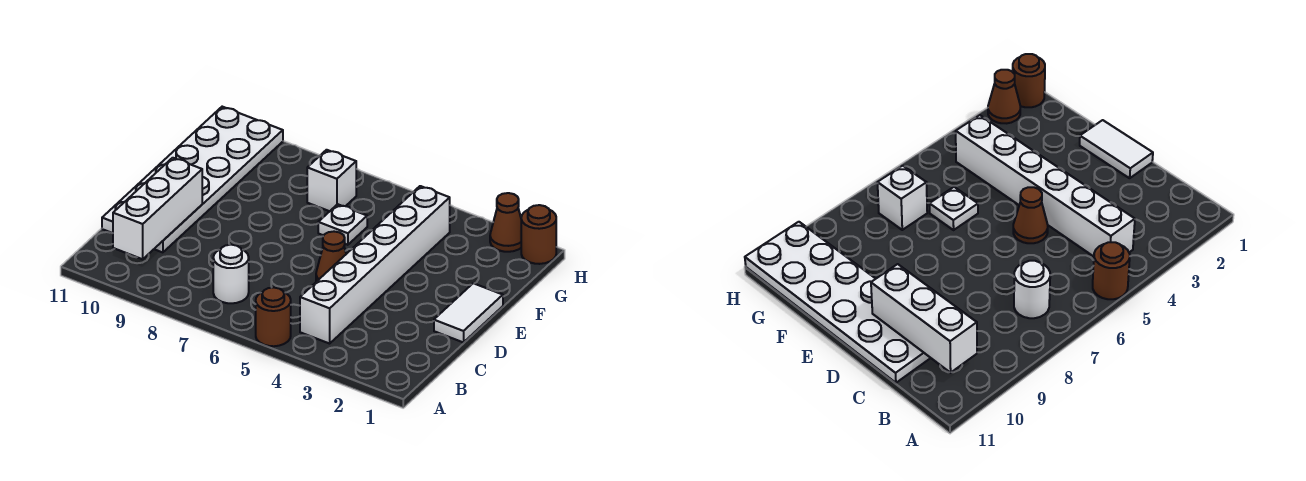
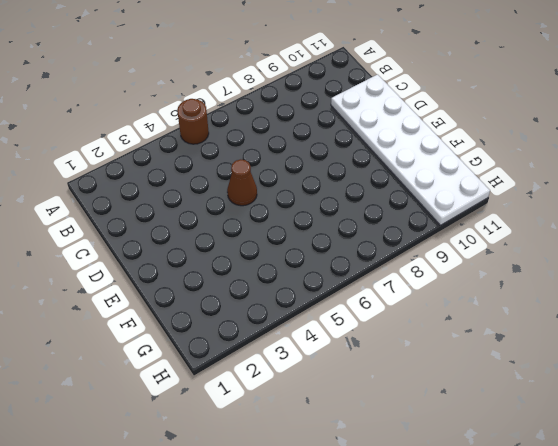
none -> white brick B4:G4 level 1
none -> white round brick B7 level 1

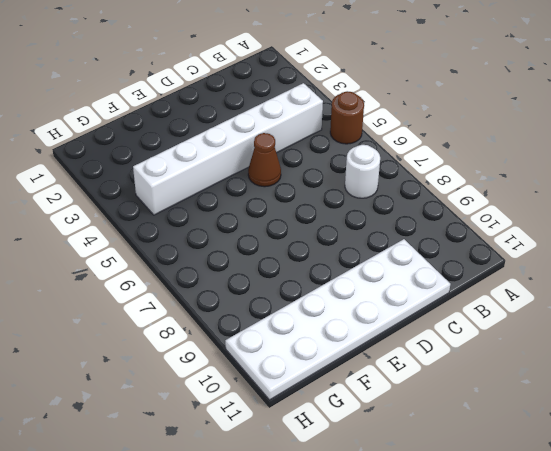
none -> white tile D1:E1 level 1
none -> white plate F6 level 1

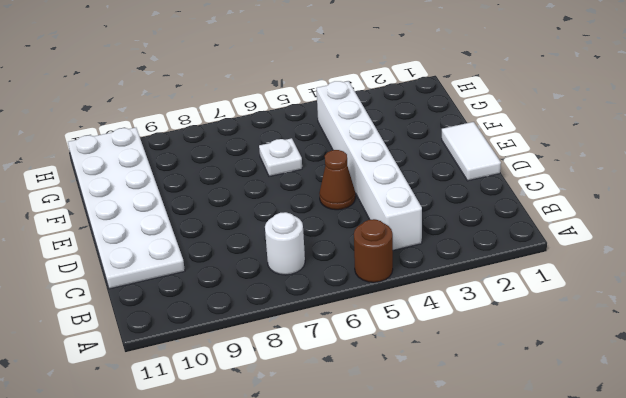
none -> white brick G7 level 1
none -> brown round brick H1 level 1

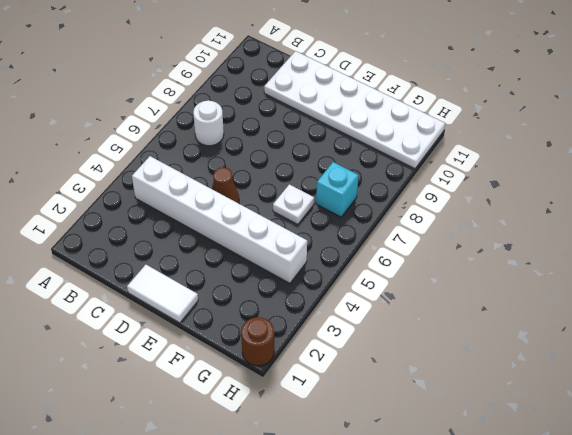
cyan brick G7 level 1 -> white brick G7 level 1
none -> brown round brick A5 level 1
none -> brown cone H2 level 1

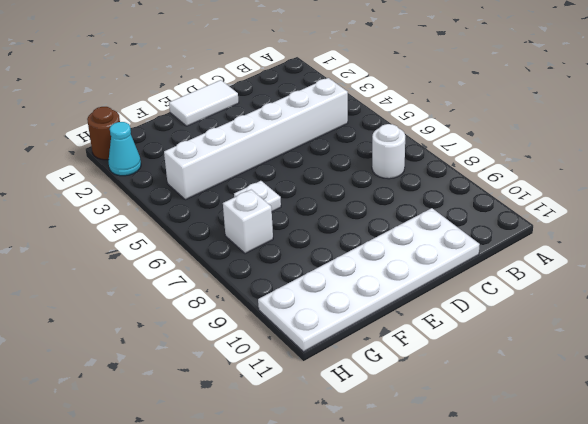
cyan cone H2 level 1 -> brown cone H2 level 1
none -> brown round brick A5 level 1
none -> brown cone D5 level 1

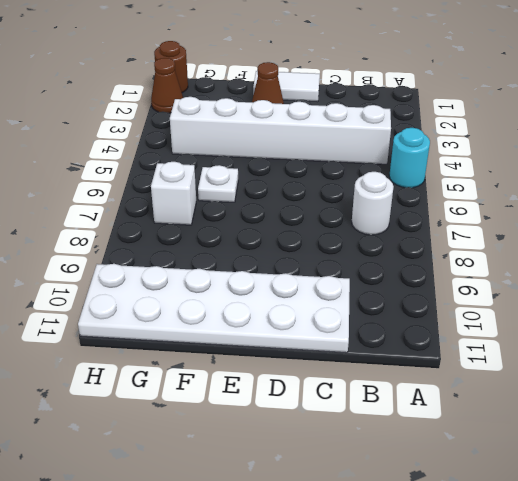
cyan round brick A5 level 1 -> brown round brick A5 level 1
brown cone E2 level 1 -> brown cone D5 level 1
none -> white brick B10:D10 level 2

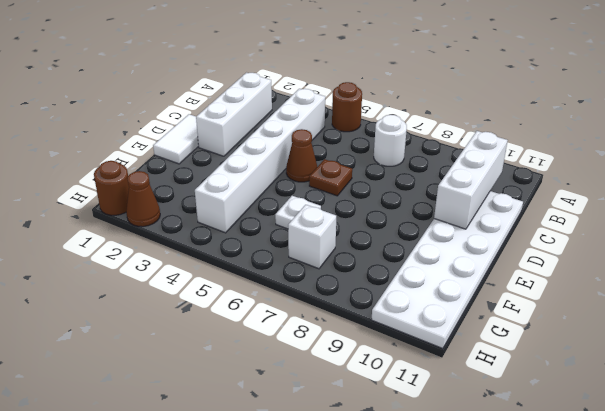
white brick B2:D2 level 1 -> none
brown plate D6 level 1 -> none

